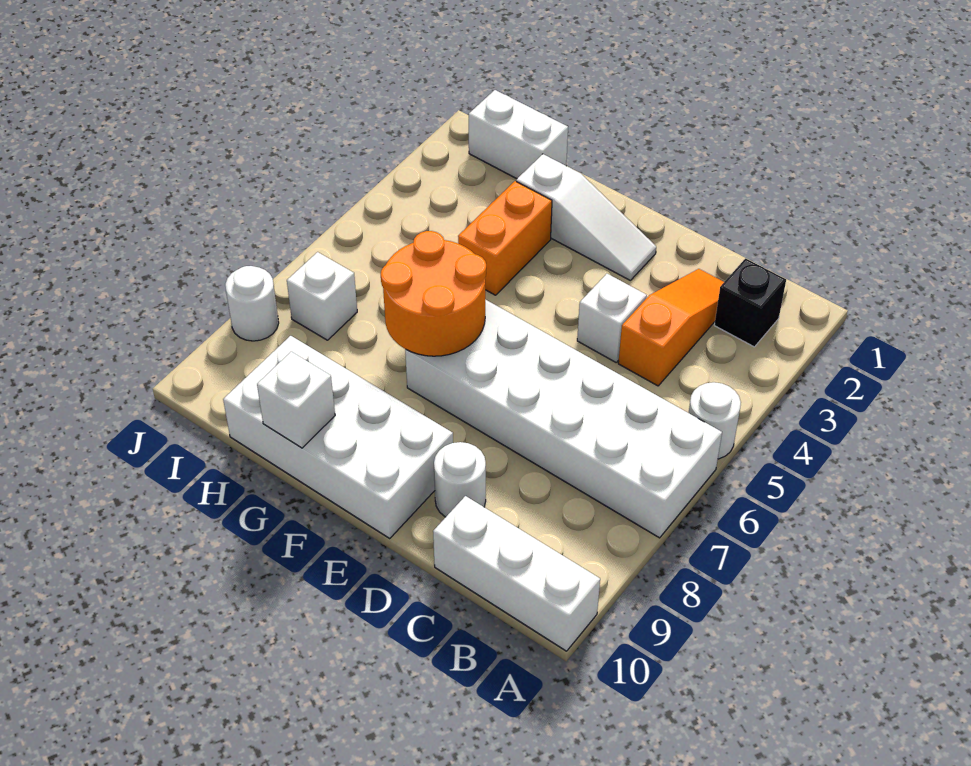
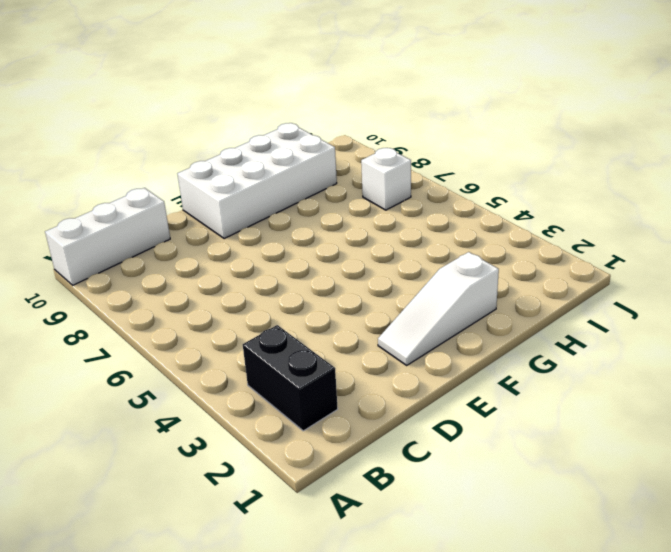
black brick B2:B3 level 1 -> black brick B2 level 1
none -> white round brick A5 level 1
none -> white brick A6:F7 level 1
none -> orange slope C2:C4 level 1 top 4

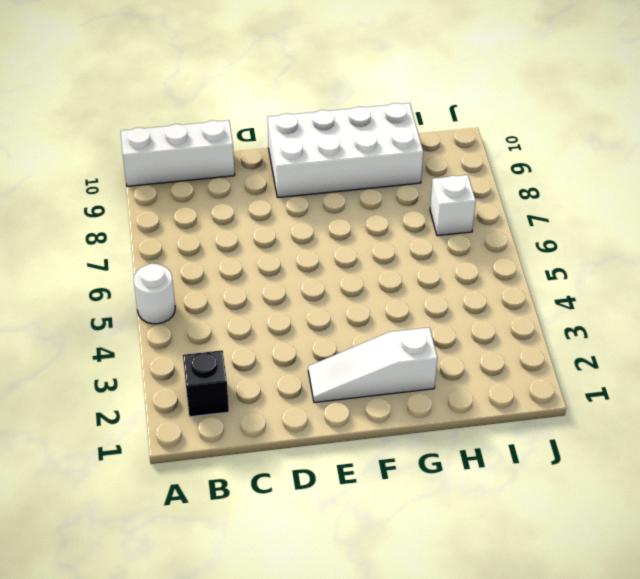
none -> white brick A6:F7 level 1
none -> orange slope C2:C4 level 1 top 4
none -> white brick D4 level 1

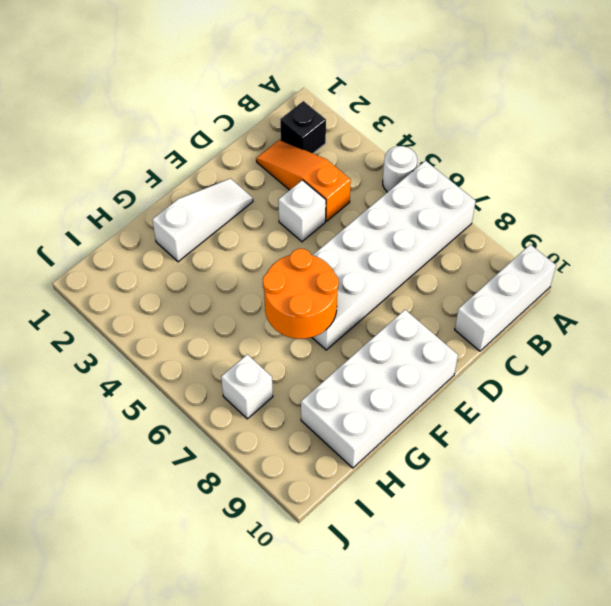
none -> white round brick D9 level 1
none -> orange brick G3:G4 level 1
none -> white brick H1:I1 level 1

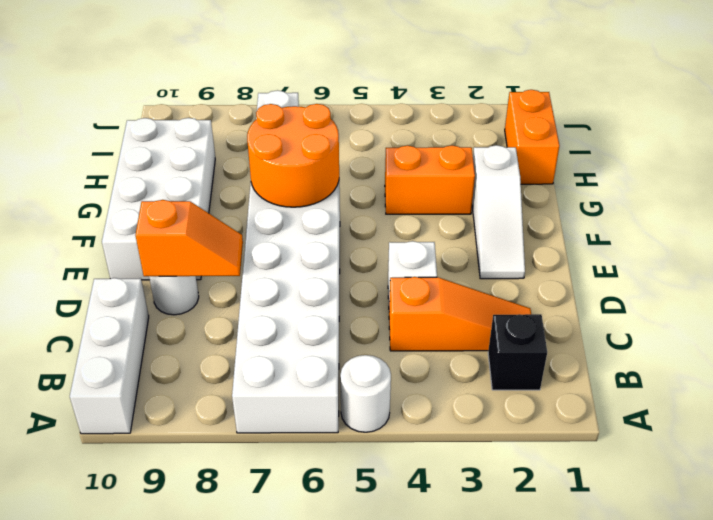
orange slope D8:D9 level 2 top 9 -> none
orange brick H1:I1 level 1 -> white brick H1:I1 level 1
none -> white round brick J8 level 1
none -> white brick G10 level 2

